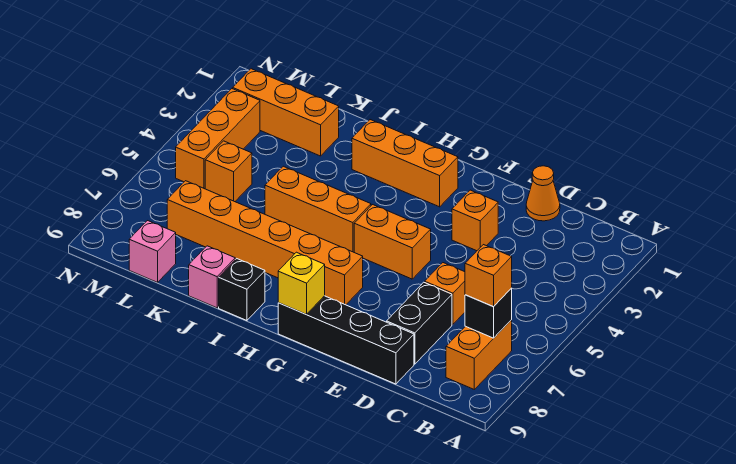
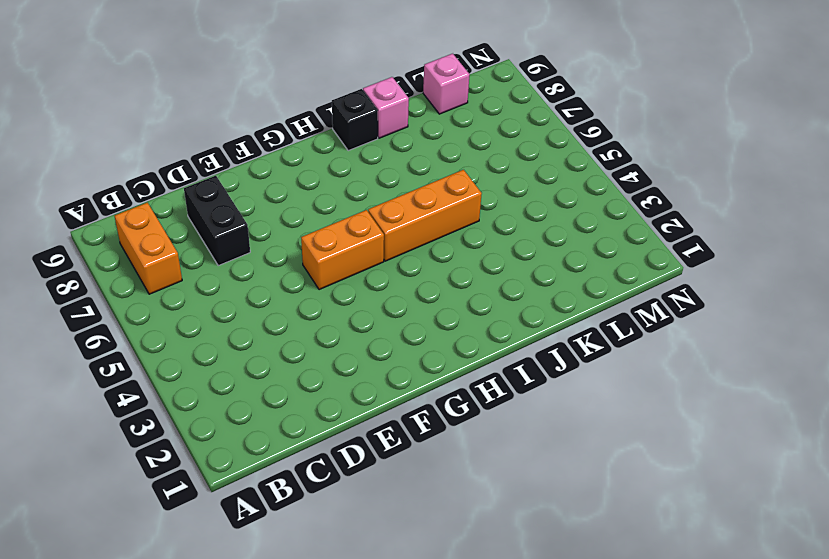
none -> orange cone D1 level 1
none -> orange brick D6 level 1
none -> black brick D9:G9 level 1

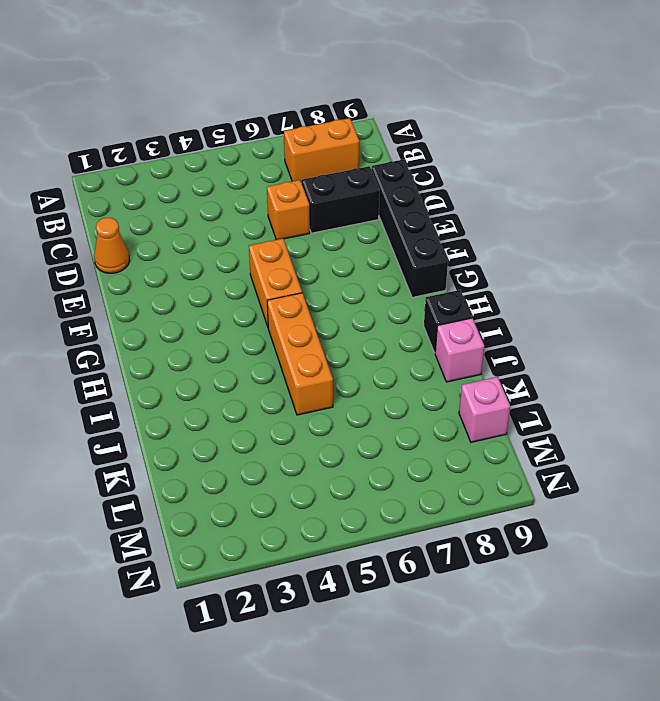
none -> orange brick E3 level 1
none -> orange brick G2:I2 level 1
none -> orange brick G7:L7 level 1

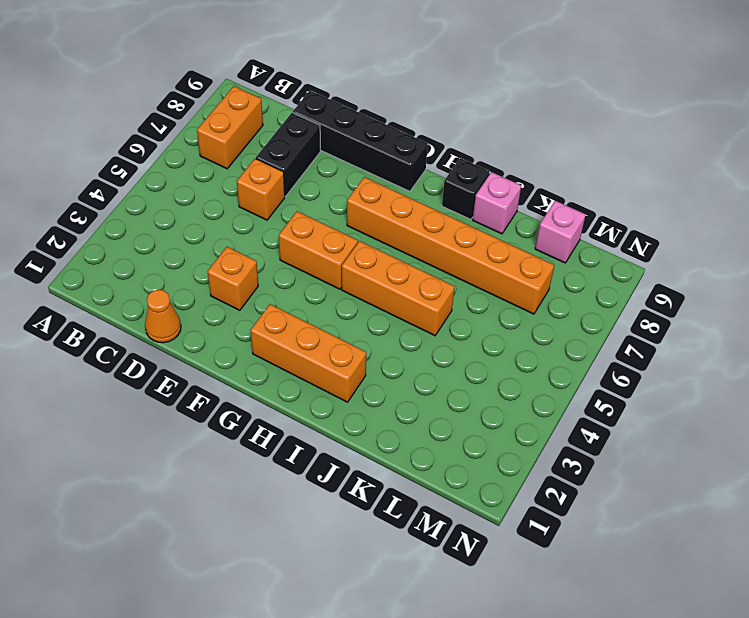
none -> orange brick K2:M2 level 1
none -> orange brick L5 level 1
none -> orange brick M3:M5 level 1

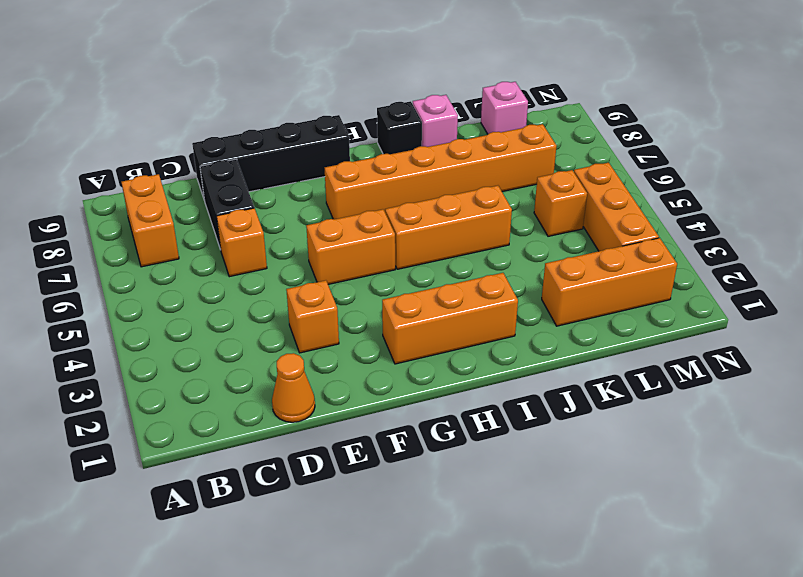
none -> black brick B7 level 2
none -> yellow brick G9 level 2
none -> orange brick B7 level 3

